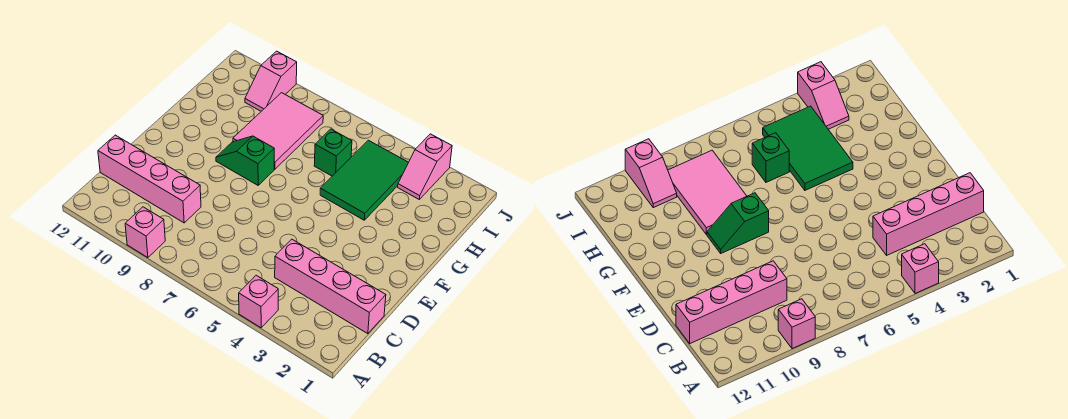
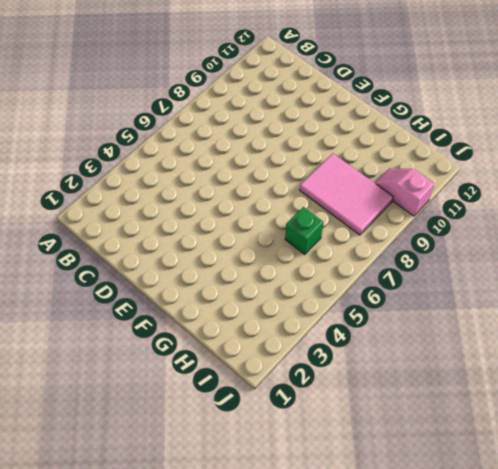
none -> pink brick A4 level 1
none -> pink brick A9 level 1

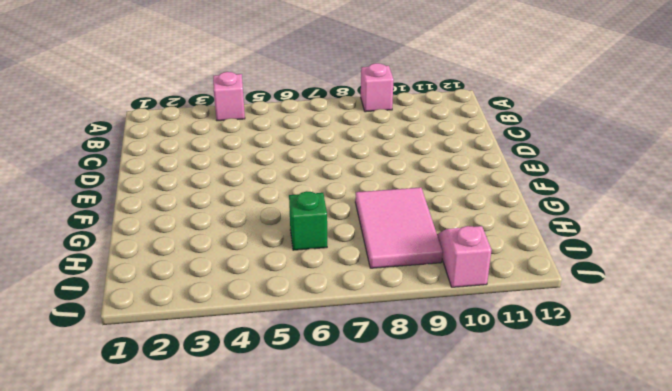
none -> pink brick C1:C4 level 1
none -> pink brick C9:C12 level 1

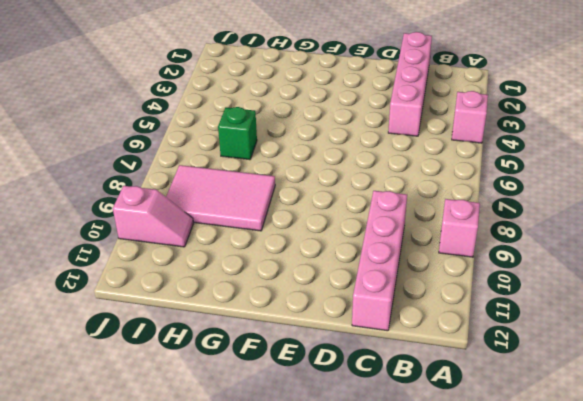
none -> green slope F8:F9 level 1 top 8
none -> green tile G4:I5 level 1

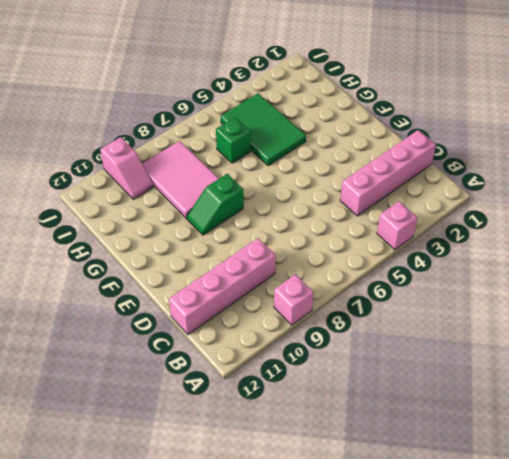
none -> pink slope I3:J3 level 1 top J

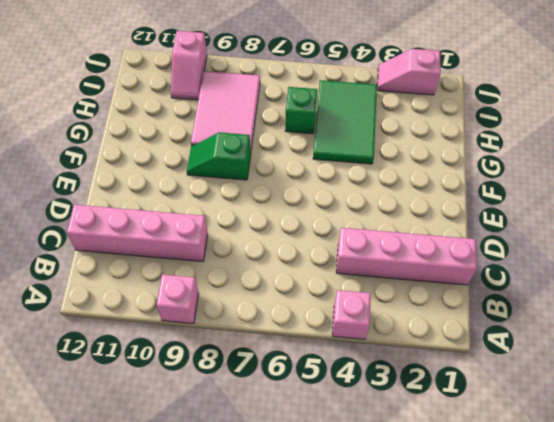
pink slope J2:J3 level 1 top 2 -> pink slope I3:J3 level 1 top J

